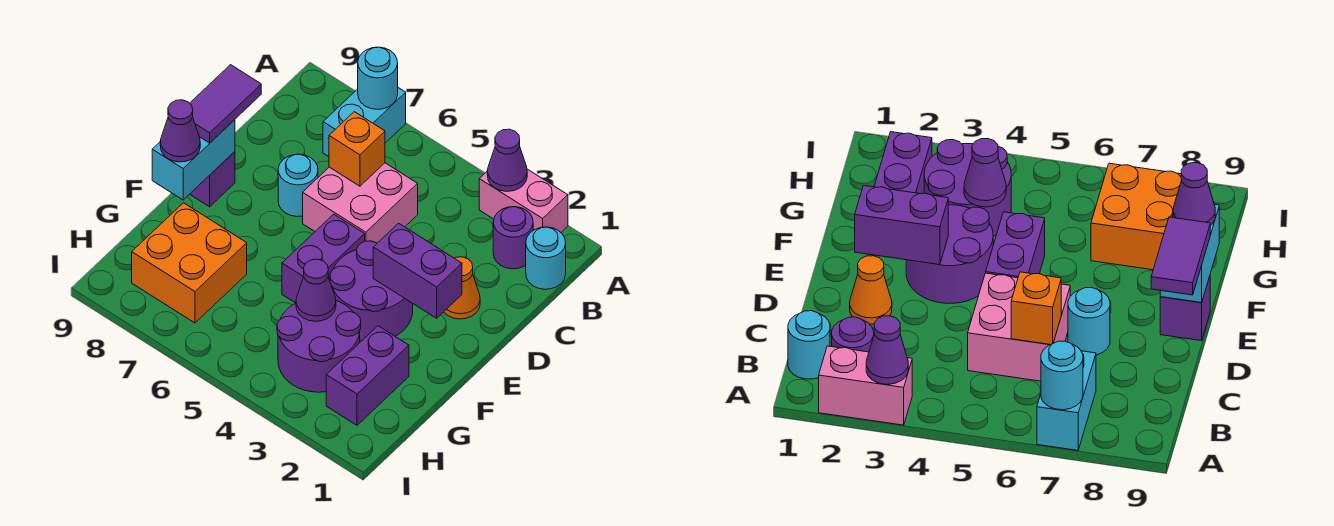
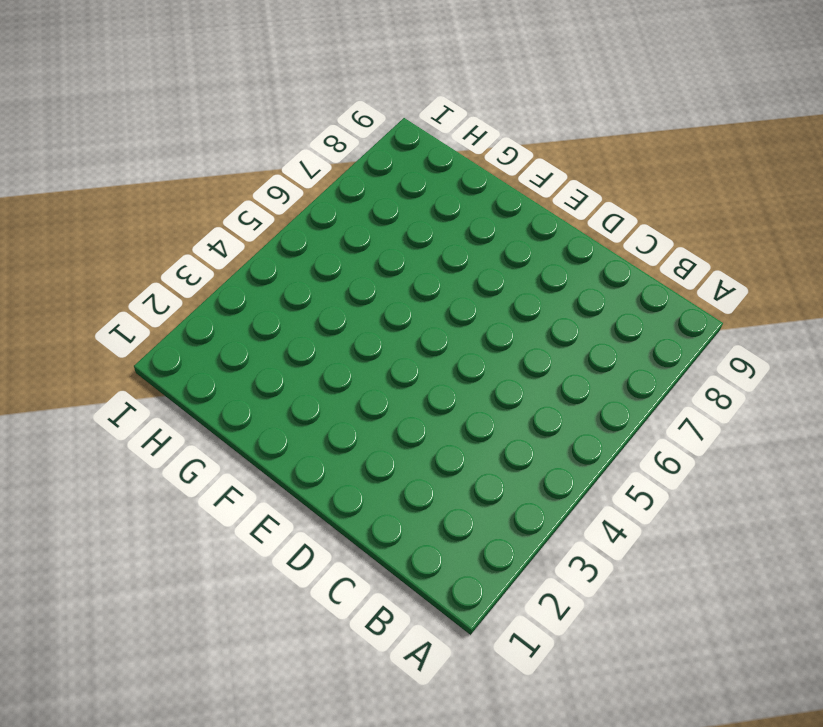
none -> pink brick A2:A3 level 1
none -> cyan brick A7:B7 level 1
none -> cyan round brick B1 level 1

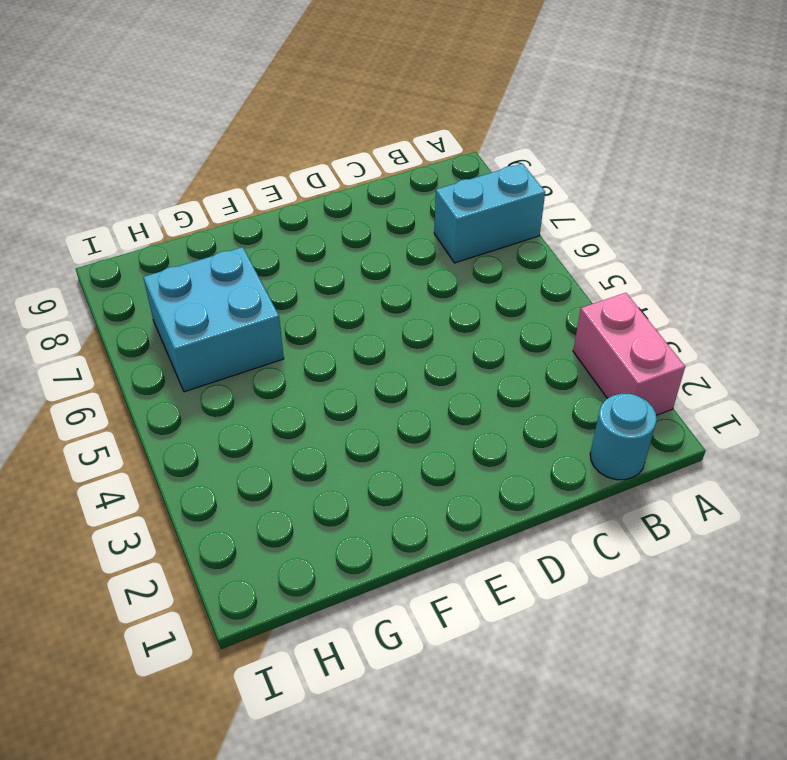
cyan brick G6:H7 level 1 -> orange brick G7:H8 level 1
none -> purple round brick B2 level 1
none -> pink brick C5:D6 level 1
none -> orange cone D2 level 1

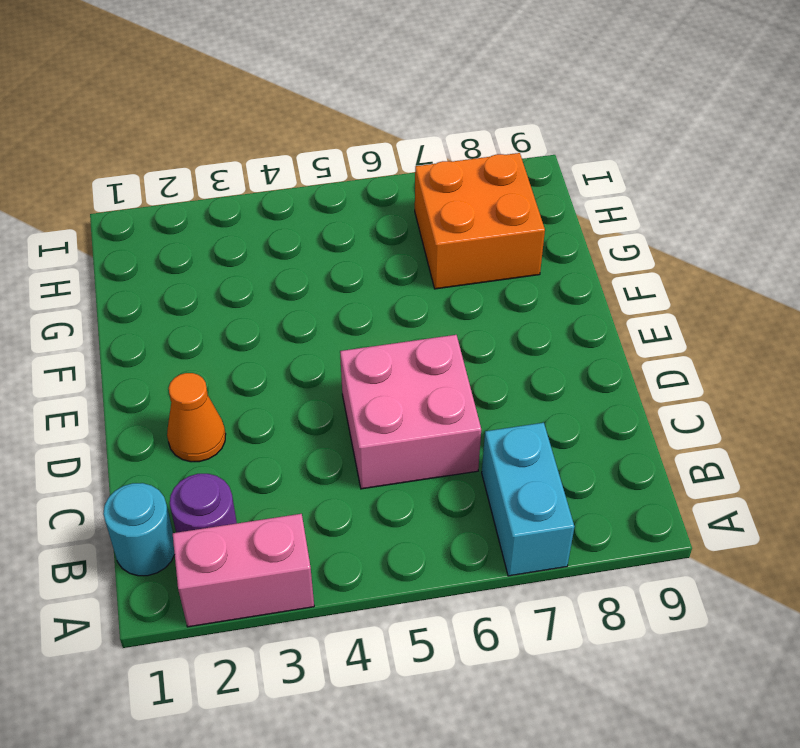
none -> cyan round brick D7 level 1
none -> purple round brick E3:F4 level 1
none -> purple brick E5:F5 level 1

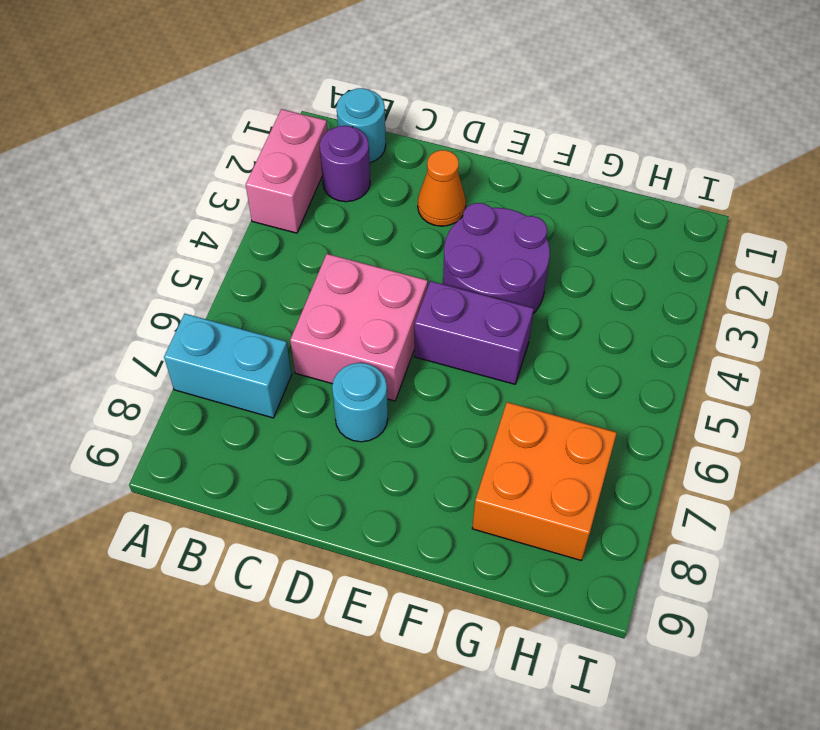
none -> purple brick E9 level 1
none -> purple brick G2:H2 level 1
none -> purple round brick G3:H4 level 1

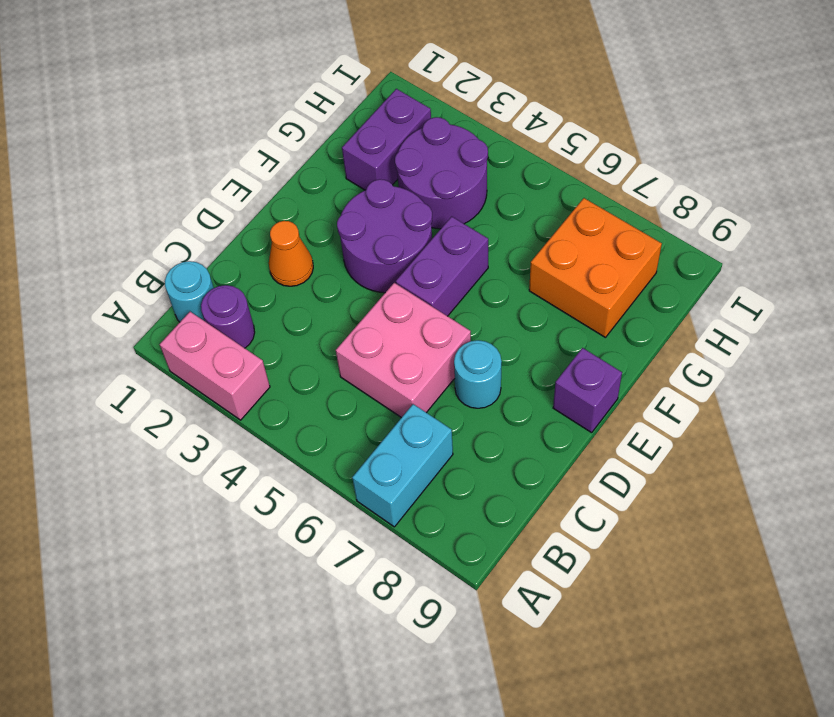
none -> purple cone A3 level 2
none -> cyan round brick A7 level 2
none -> orange brick C6 level 2

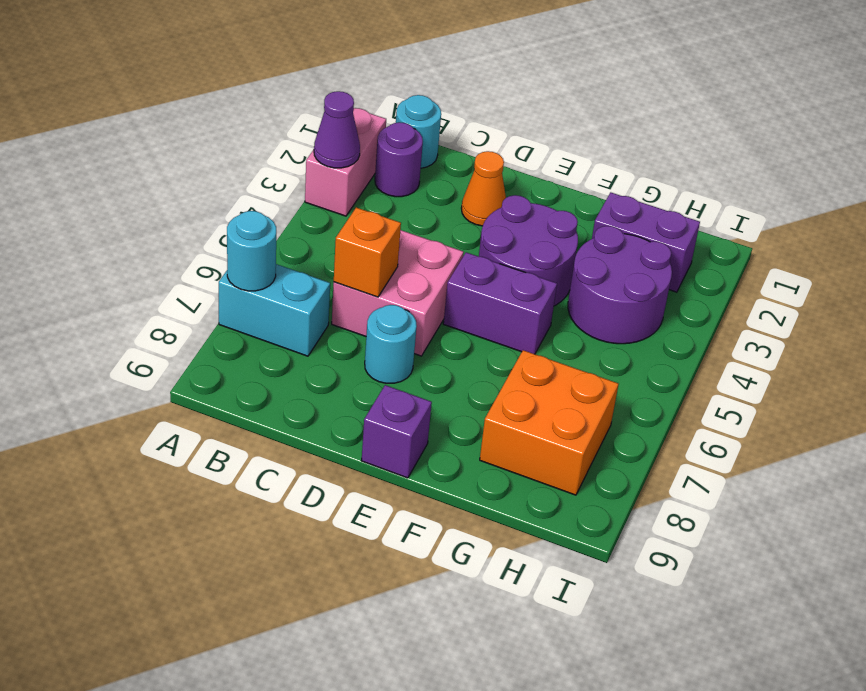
none -> purple brick E2:E3 level 2
none -> cyan brick E9:F9 level 2
none -> purple cone G4 level 2

